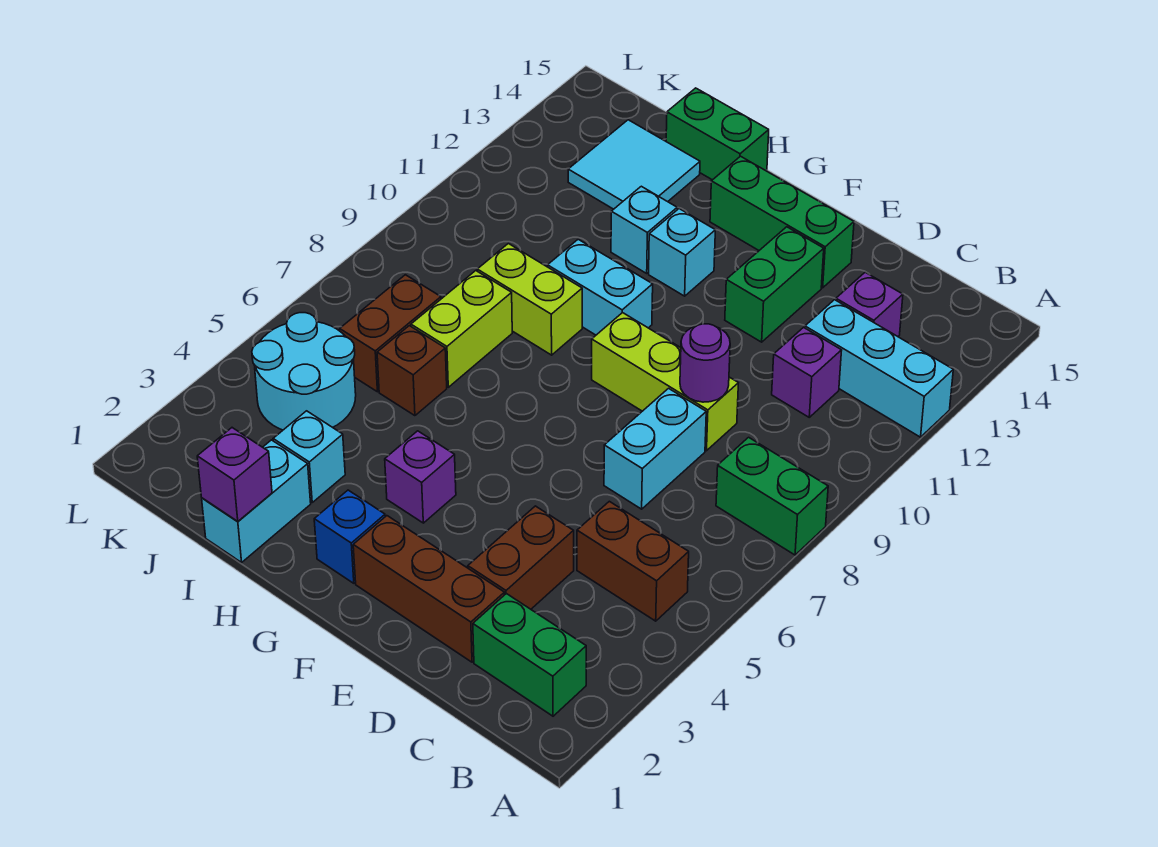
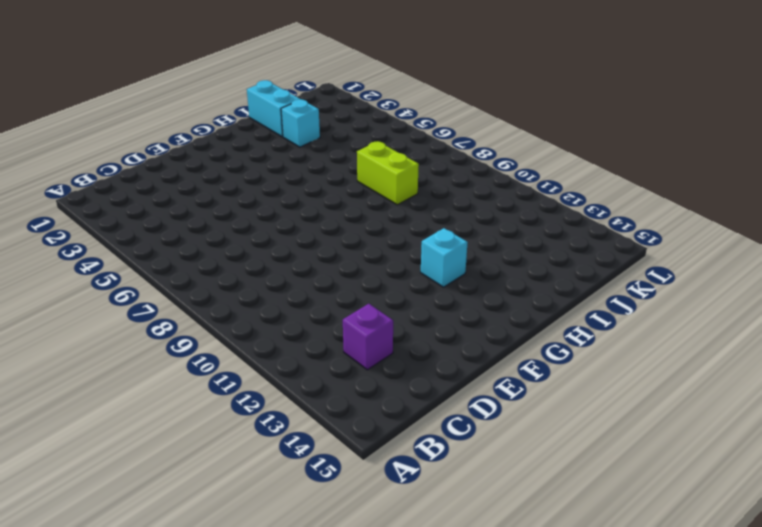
none -> green brick A8:B8 level 1
none -> cyan brick A12:C12 level 1
none -> green brick B2:C2 level 1

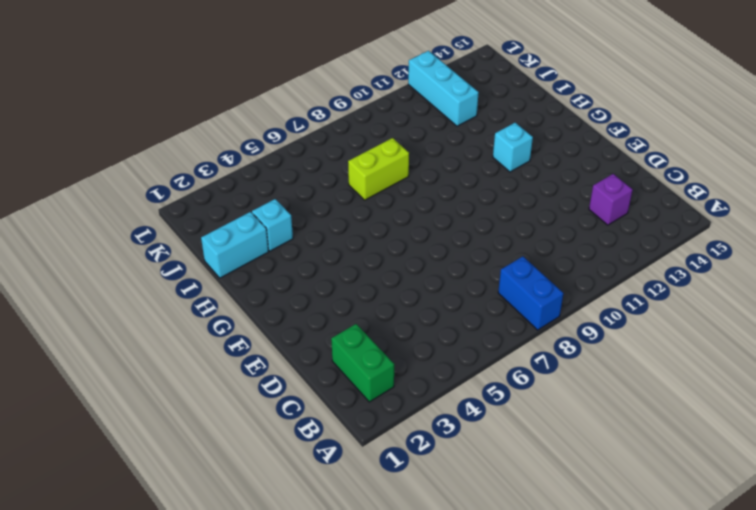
blue brick A8:B8 level 1 -> green brick A8:B8 level 1
cyan brick J12:L12 level 1 -> cyan brick A12:C12 level 1
none -> brown brick B5:C5 level 1
none -> purple brick C11 level 1
none -> brown brick D2:F2 level 1

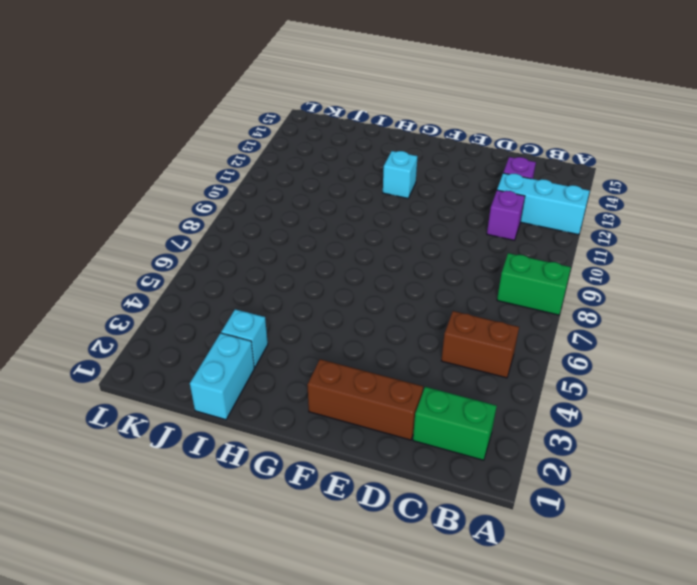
none -> brown brick D3:D4 level 1
none -> cyan brick D7:D8 level 1
none -> lime brick D9:F9 level 1

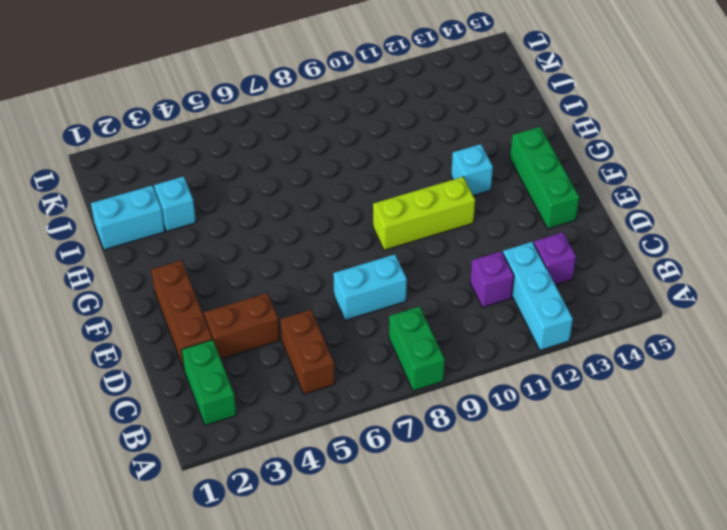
lime brick F9:F11 level 1 -> lime brick D9:F9 level 1
none -> green brick E12:E13 level 1
none -> blue brick G2 level 1
none -> purple brick G4 level 1

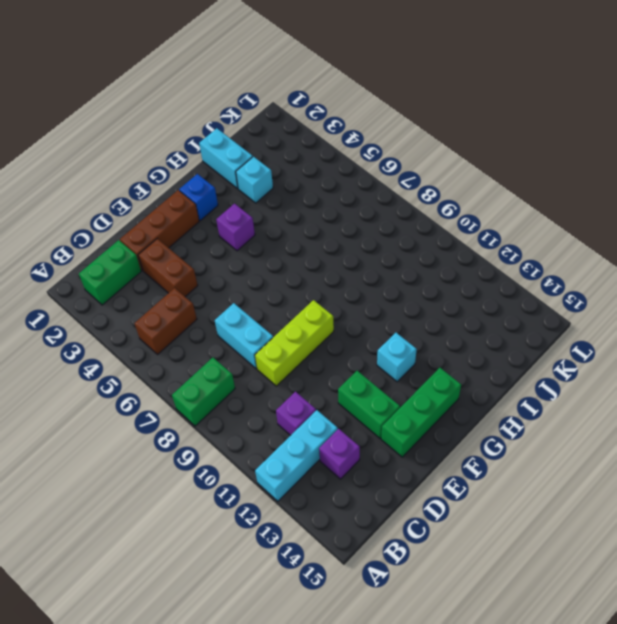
none -> cyan brick G10:H10 level 1
none -> lime brick H9:I9 level 1
none -> cyan brick H12 level 1

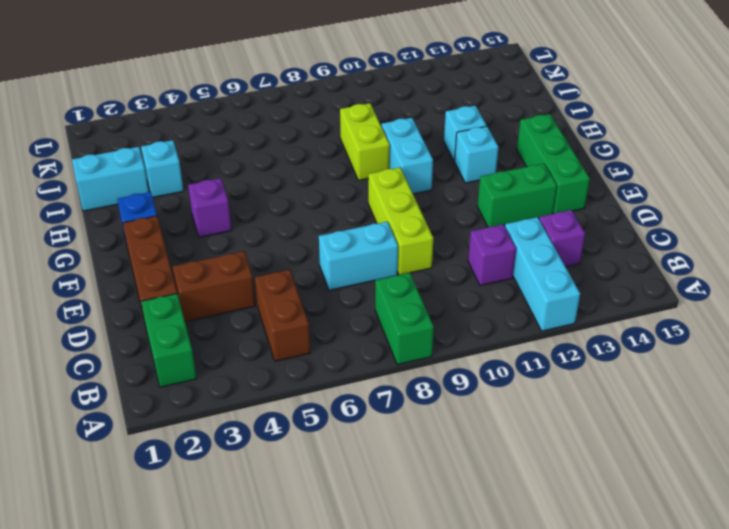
none -> green brick H15:I15 level 1
none -> brown brick I6 level 1
none -> lime brick I7:I8 level 1

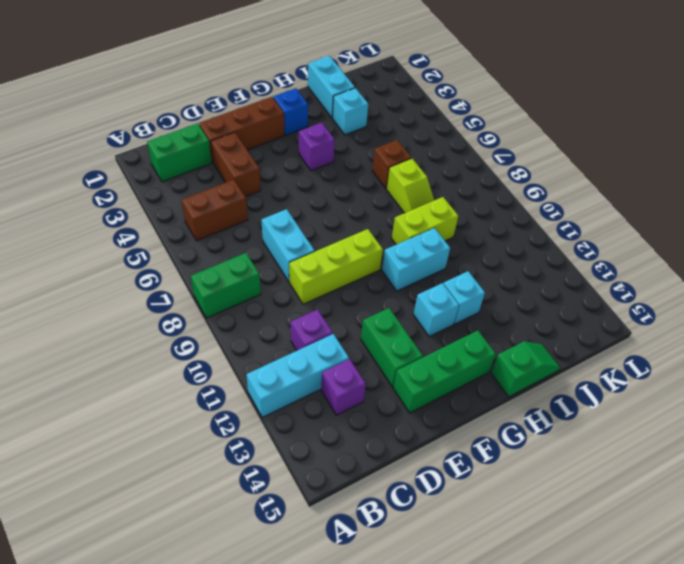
green slope H15:I15 level 1 top H -> green brick H15:I15 level 1
lime slope I7:I8 level 1 top 7 -> lime brick I7:I8 level 1
none -> cyan tile I13:J14 level 1
none -> cyan round brick J4:K5 level 1
none -> brown brick J6:J7 level 1

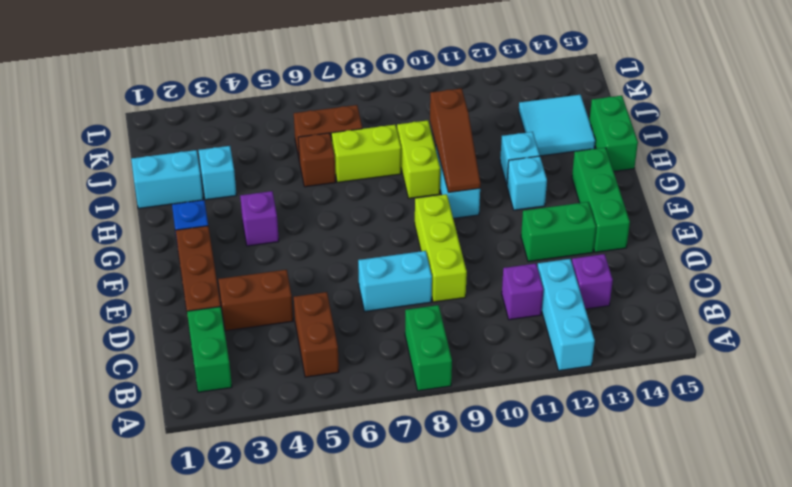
brown slope G10:I10 level 2 top I -> none
none -> cyan round brick J4:K5 level 1
none -> purple round brick D9 level 2
none -> purple brick I1 level 2

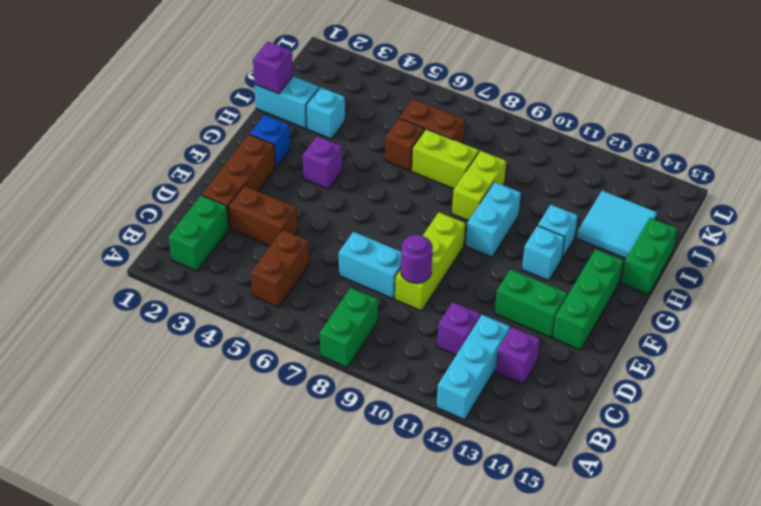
none -> cyan round brick J4:K5 level 1

